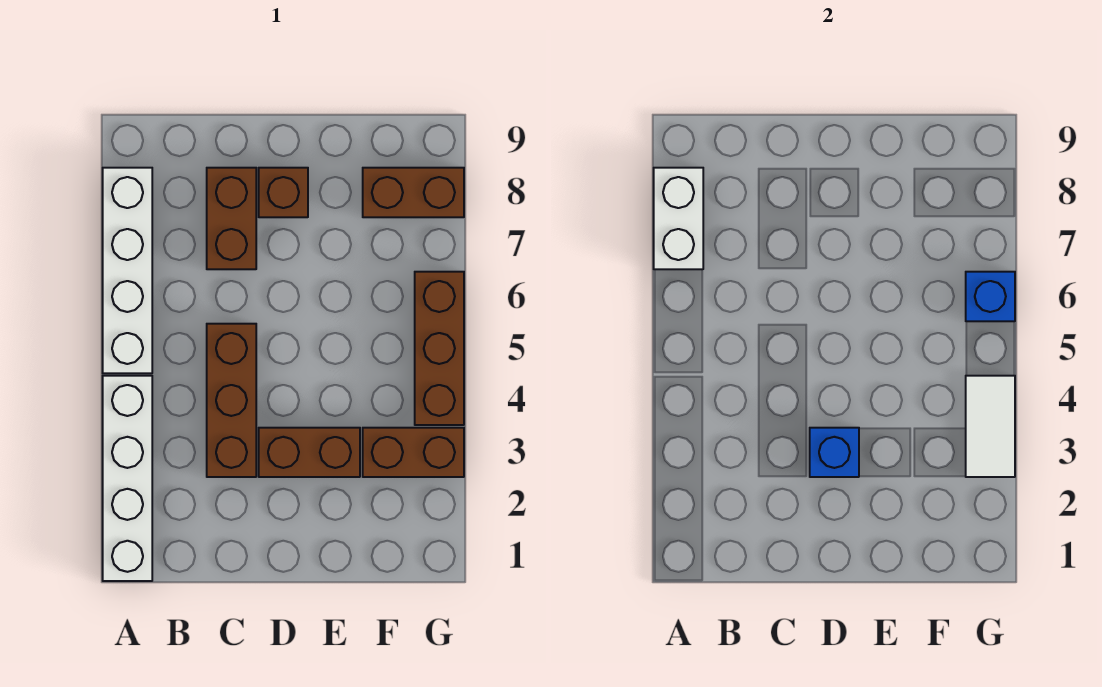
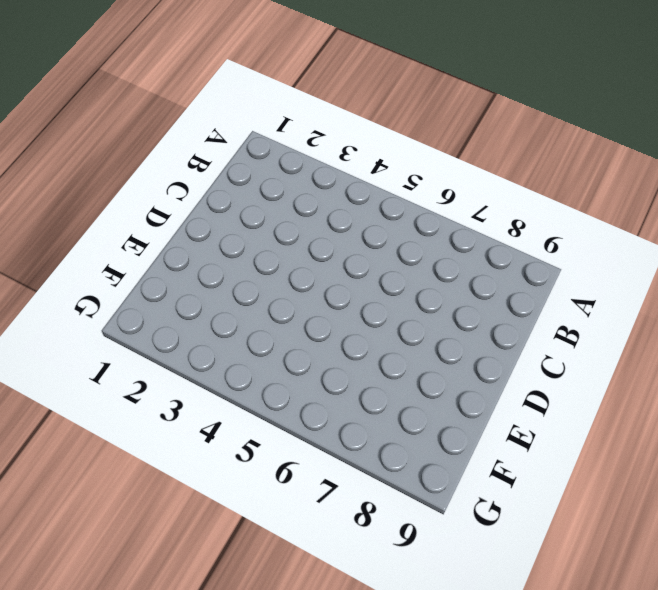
none -> white brick A1:A4 level 1
none -> white brick A5:A8 level 1
none -> brown brick C3:C5 level 1

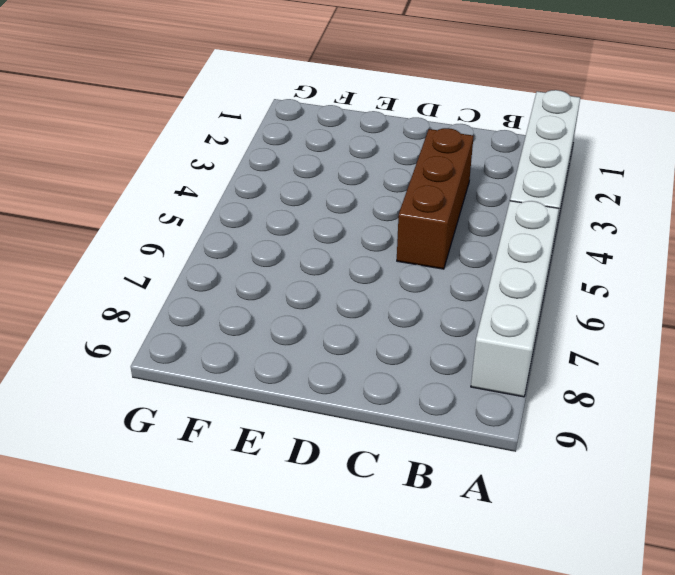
none -> brown brick C7:C8 level 1
none -> brown brick D3:E3 level 1
none -> brown brick D8 level 1

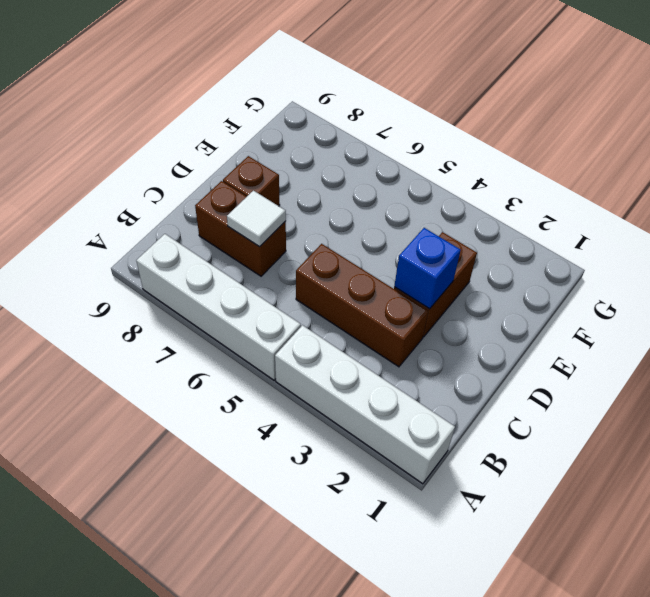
white tile C7 level 2 -> none
none -> brown brick F3:G3 level 1
none -> brown brick F8:G8 level 1
none -> brown brick G4:G6 level 1

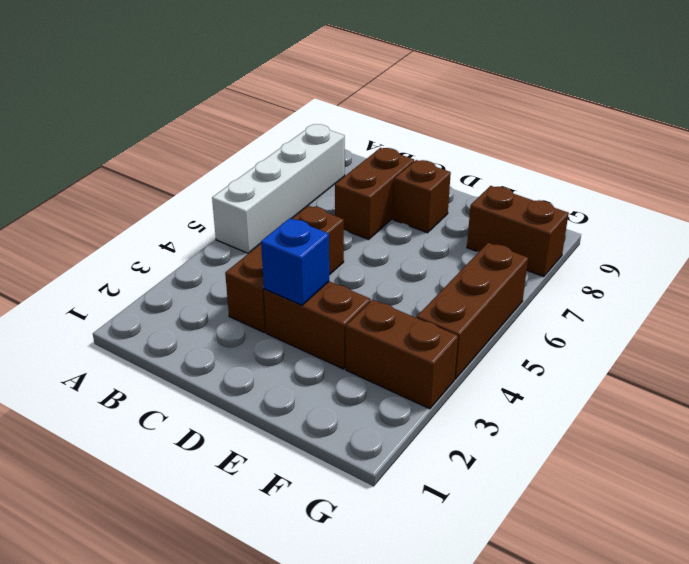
none -> white brick A1:A4 level 1
none -> white brick A7:A8 level 2
none -> white tile G3:G4 level 2

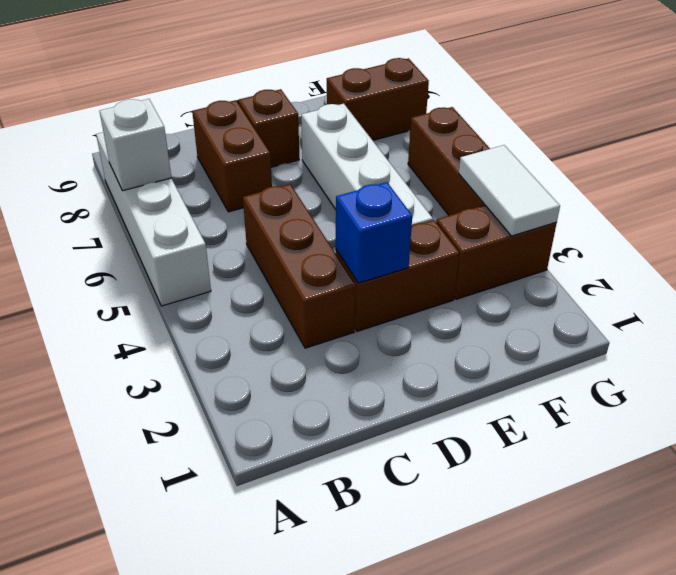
white brick A7 level 2 -> white brick A7:A8 level 2
white brick E4:E7 level 1 -> white brick A1:A4 level 1
none -> blue brick G6 level 2

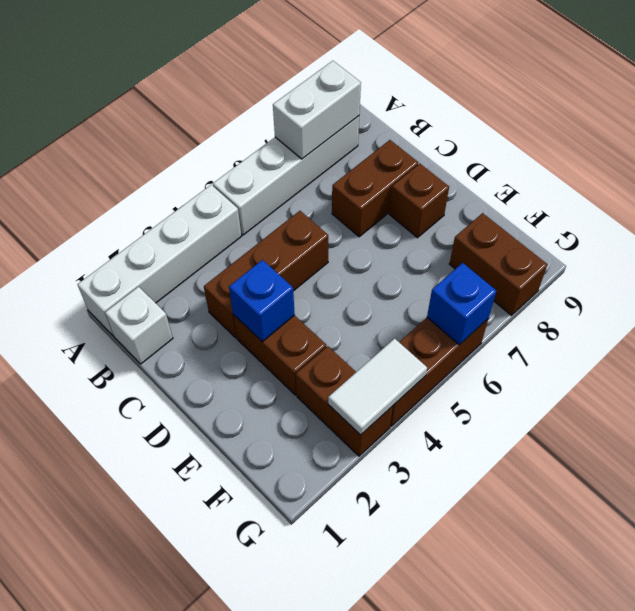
white brick B1 level 1 -> none

